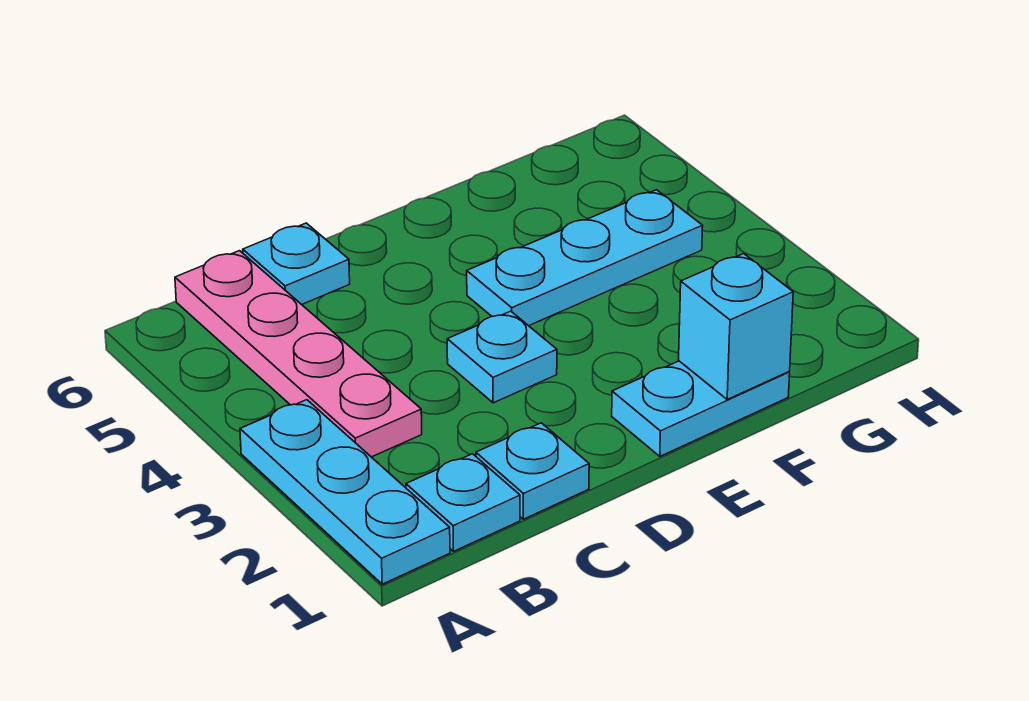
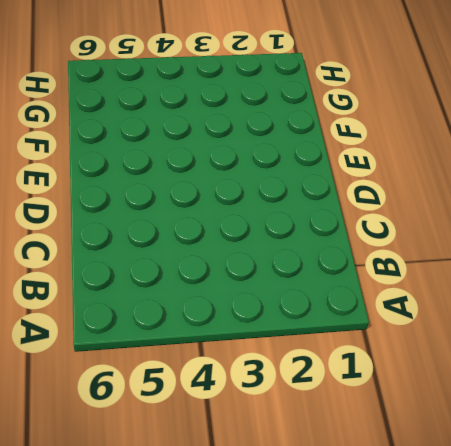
none -> cyan plate A1:A3 level 1
none -> cyan plate B1 level 1

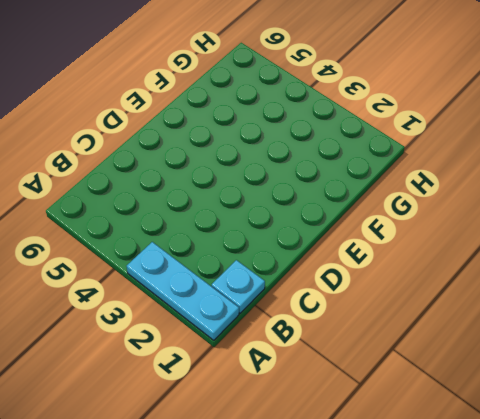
none -> pink plate B3:B6 level 1
none -> cyan plate C1 level 1

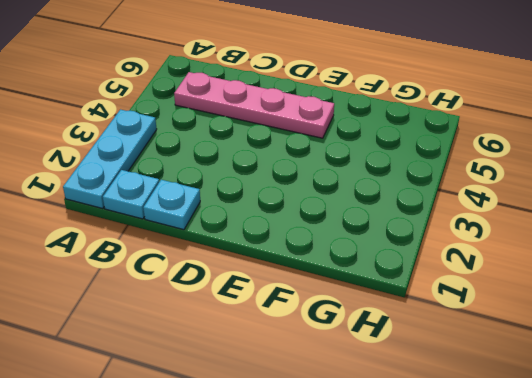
pink plate B5:E5 level 1 -> pink plate B3:B6 level 1
none -> cyan plate C6 level 1
none -> cyan plate D3 level 1

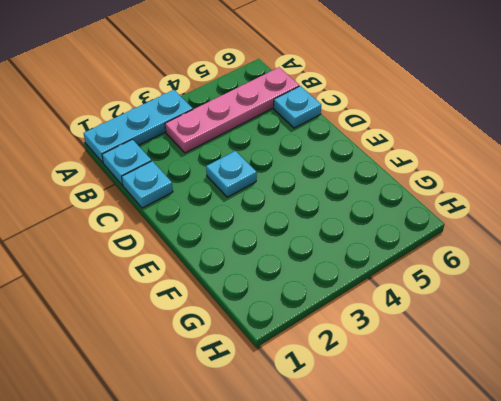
none -> cyan plate E1:F1 level 1
none -> cyan plate E4:G4 level 1

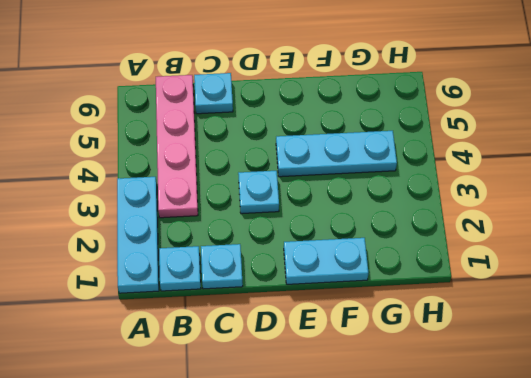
none -> cyan brick F1 level 2

